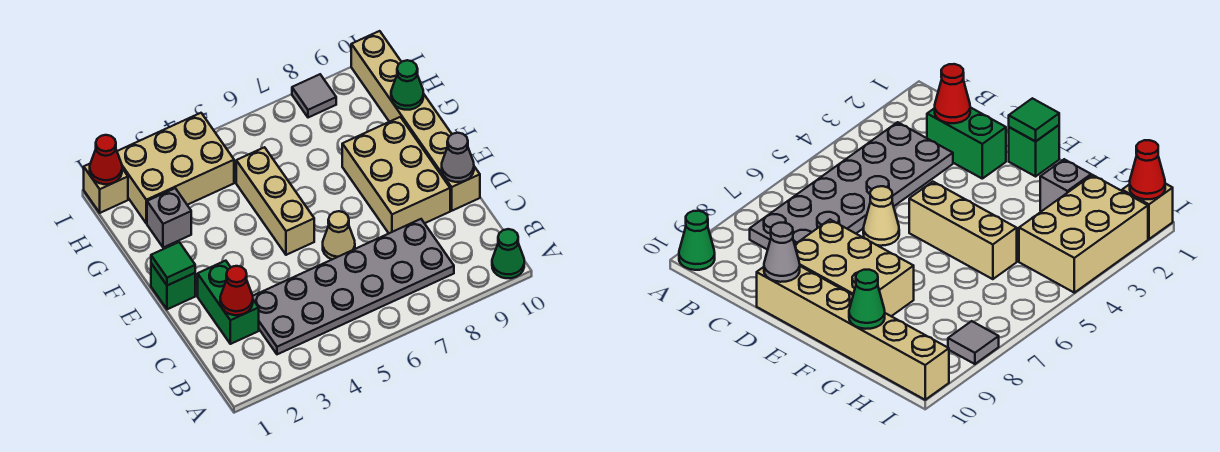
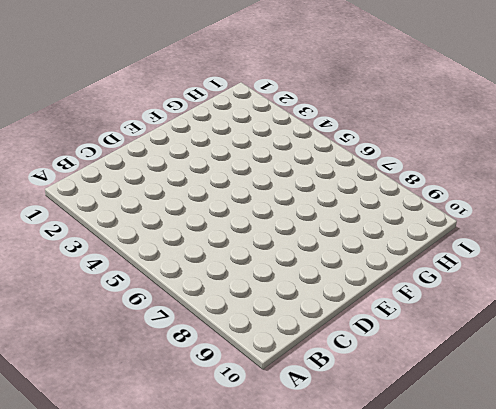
none -> green cone A10 level 1
none -> grey plate B3:C8 level 1
none -> green brick C2:D2 level 1

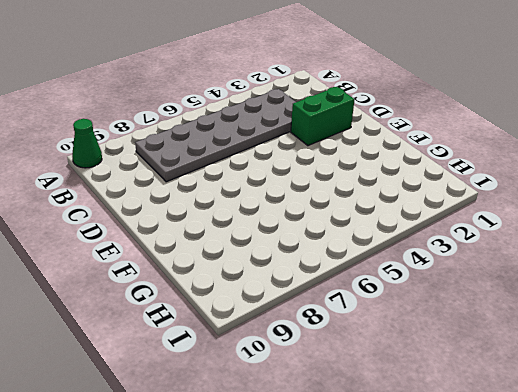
green brick D2:D3 level 1 -> green brick C2:D2 level 1
none -> tan cone D6 level 1
none -> tan brick D8:F9 level 1
none -> tan brick D10:I10 level 1

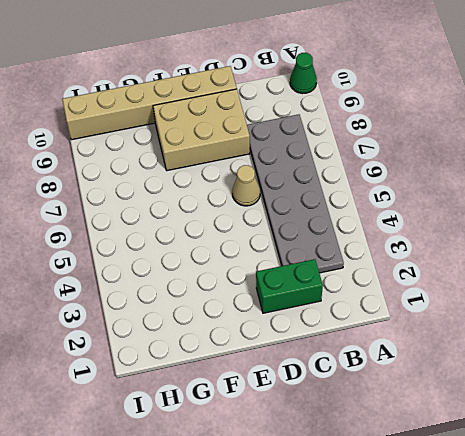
none -> green brick E1 level 1
none -> tan brick E5:G5 level 1
none -> grey brick G2 level 1

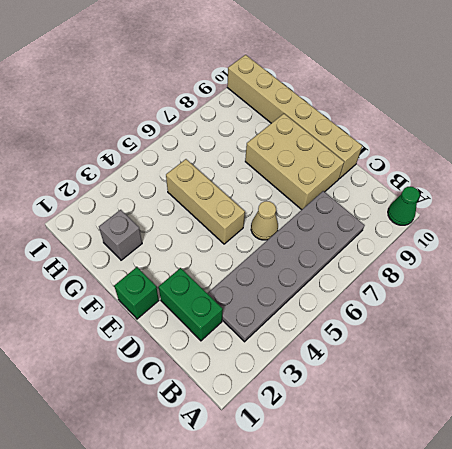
none -> tan brick H2:I4 level 1
none -> tan brick I1 level 1
none -> grey tile I8 level 1

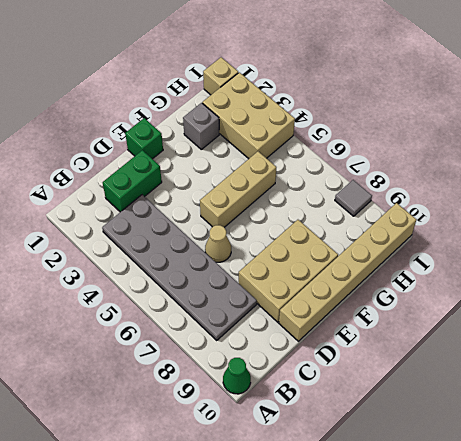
none -> red cone C2 level 2
none -> grey cone D10 level 2
none -> green tile E1 level 2

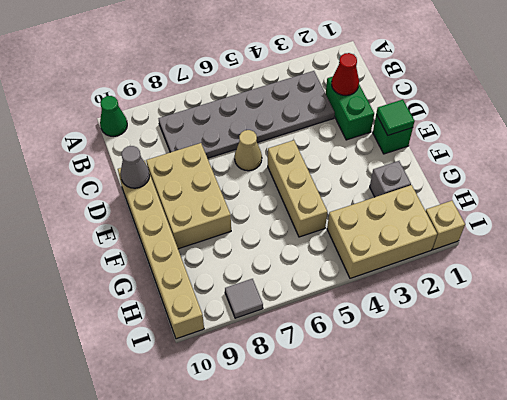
none -> green cone G10 level 2
none -> red cone I1 level 2

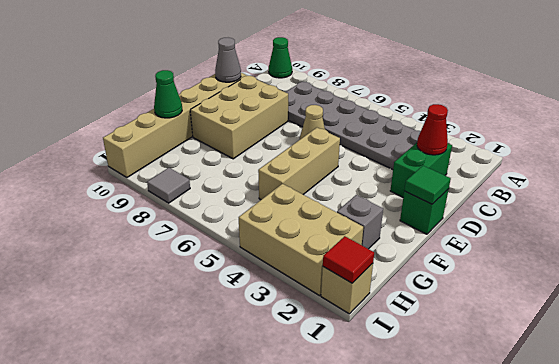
red tile I1 level 2 -> red cone I1 level 2

